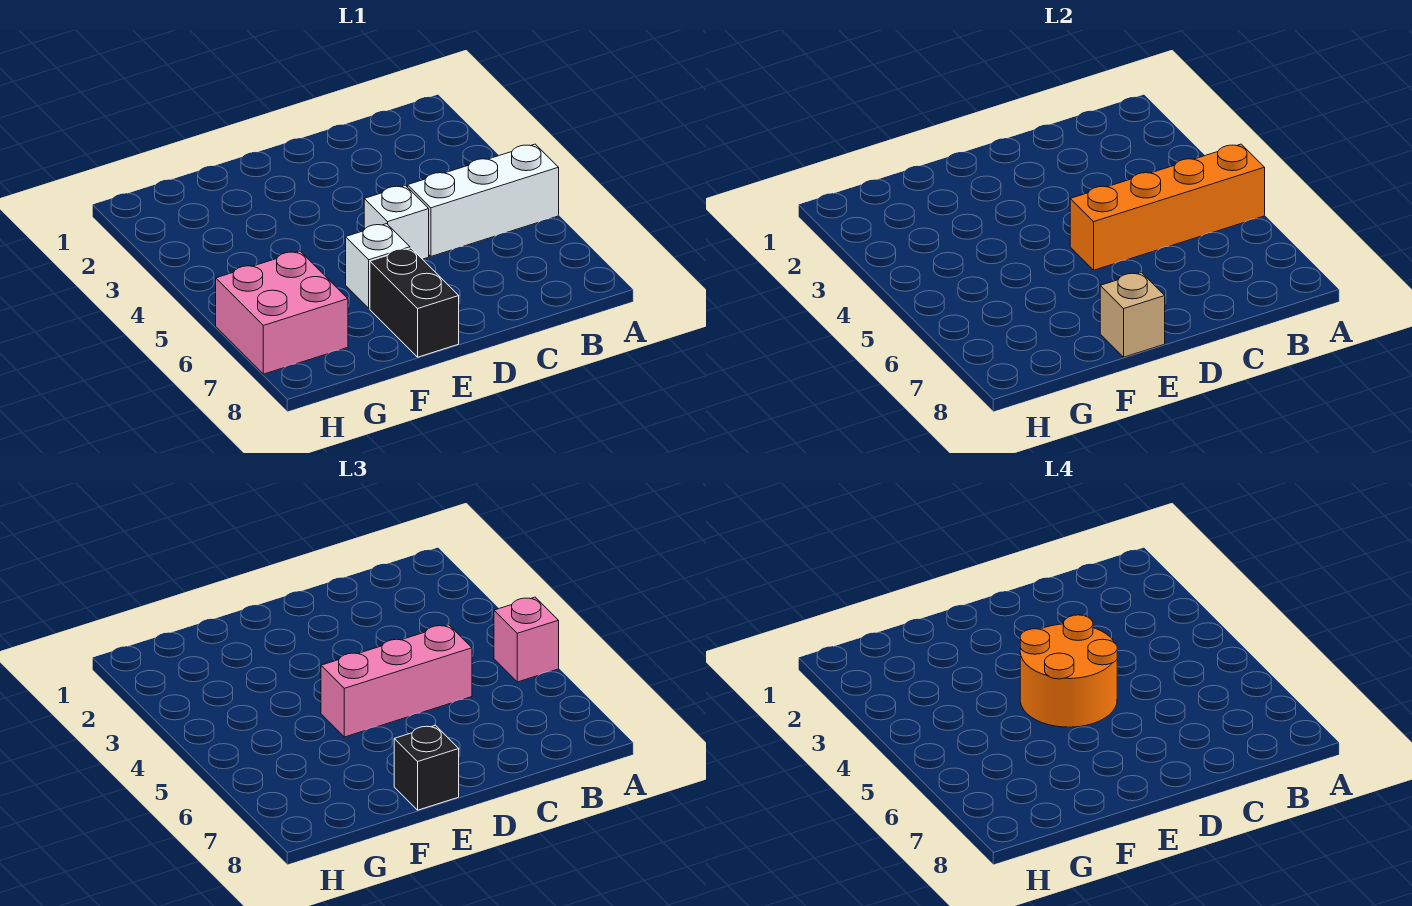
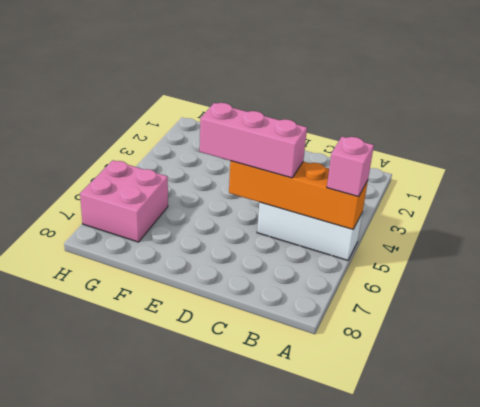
none -> white brick D5 level 1
none -> white brick E6 level 1

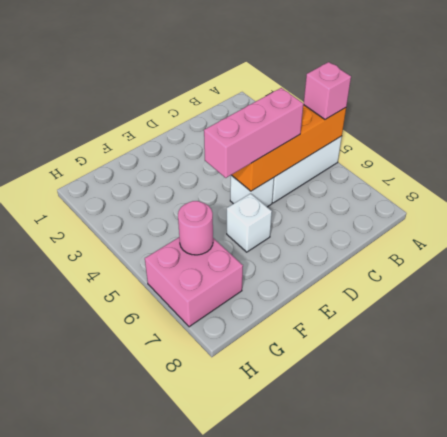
pink round brick G6 level 2 -> none
none -> black brick E7:E8 level 1
none -> tan brick E8 level 2

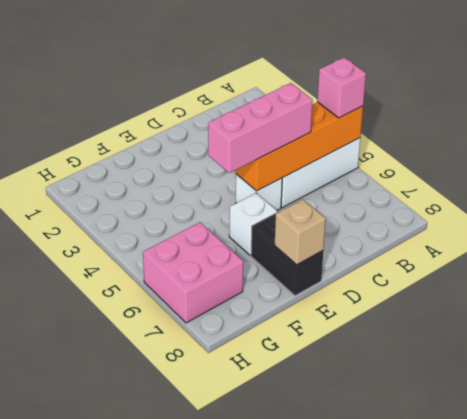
none -> black brick E8 level 3
none -> orange round brick D4:E5 level 4

